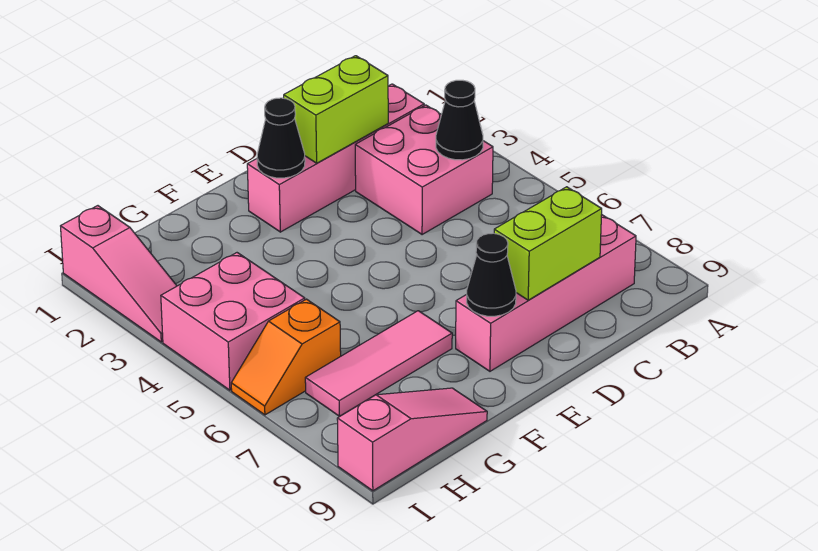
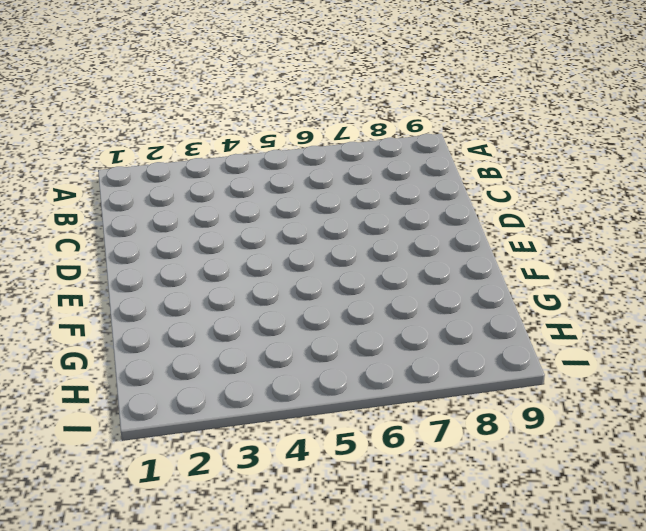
none -> pink brick B2:E2 level 1
none -> pink brick B3:C4 level 1
none -> pink brick B8:E8 level 1

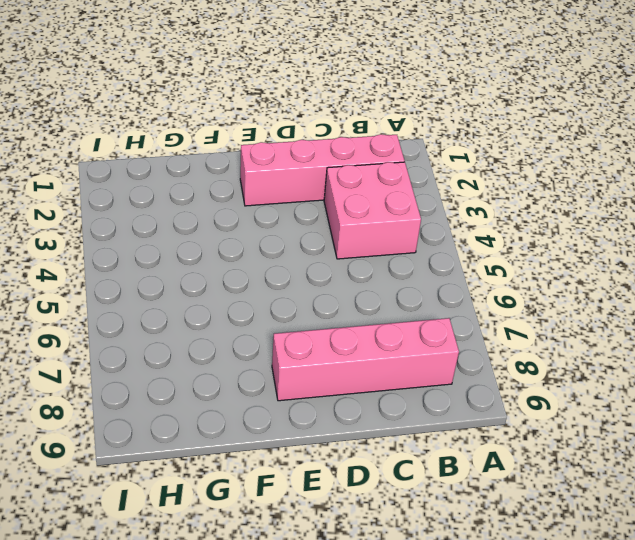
none -> pink tile F7:H7 level 1
none -> pink slope G9:I9 level 1 top I
none -> pink brick H4:I5 level 1

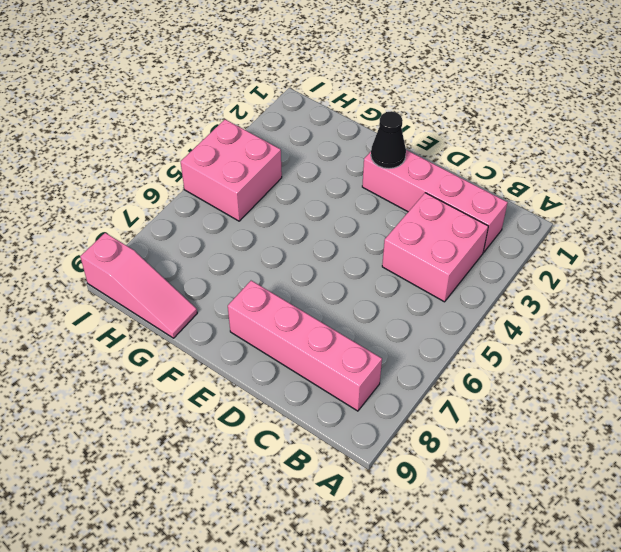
none -> pink tile F7:H7 level 1
none -> orange slope H6:I6 level 1 top H
none -> pink slope I1:I3 level 1 top 1

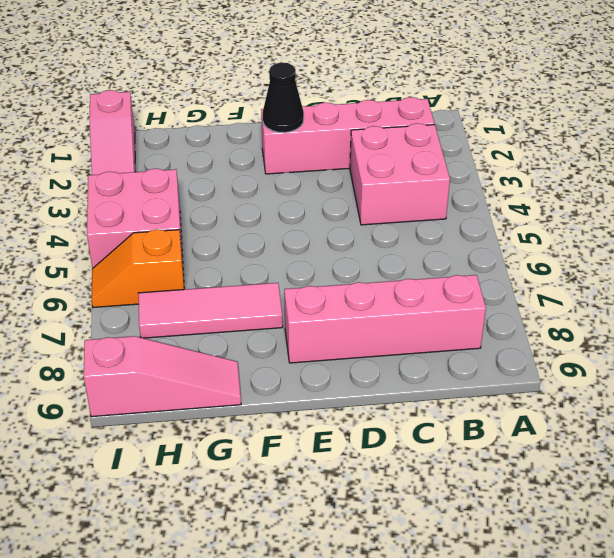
none -> black cone B4 level 2
none -> lime brick C2:D2 level 2
none -> lime brick C8:D8 level 2

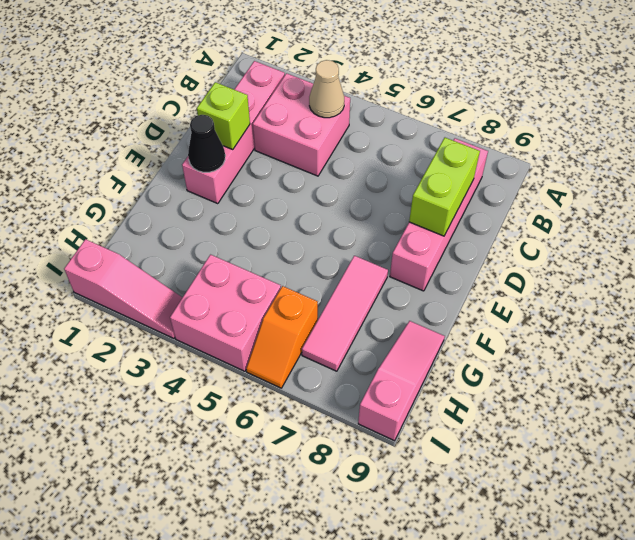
tan cone B4 level 2 -> black cone B4 level 2
lime brick D2 level 2 -> lime brick C2:D2 level 2
none -> black cone E8 level 2

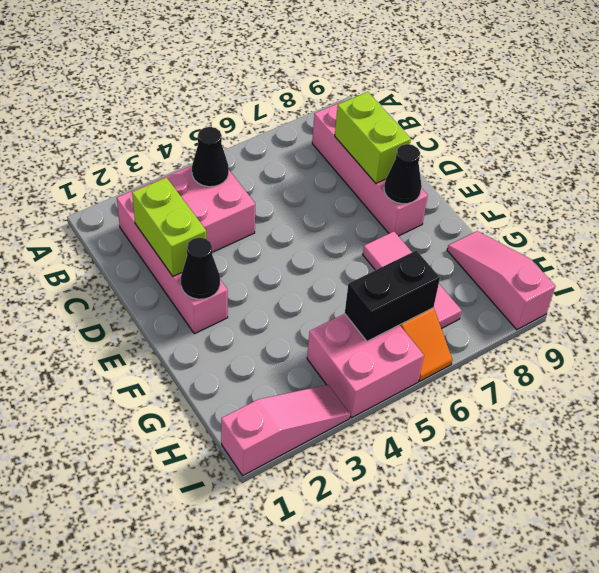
black brick H5:H6 level 2 -> none

